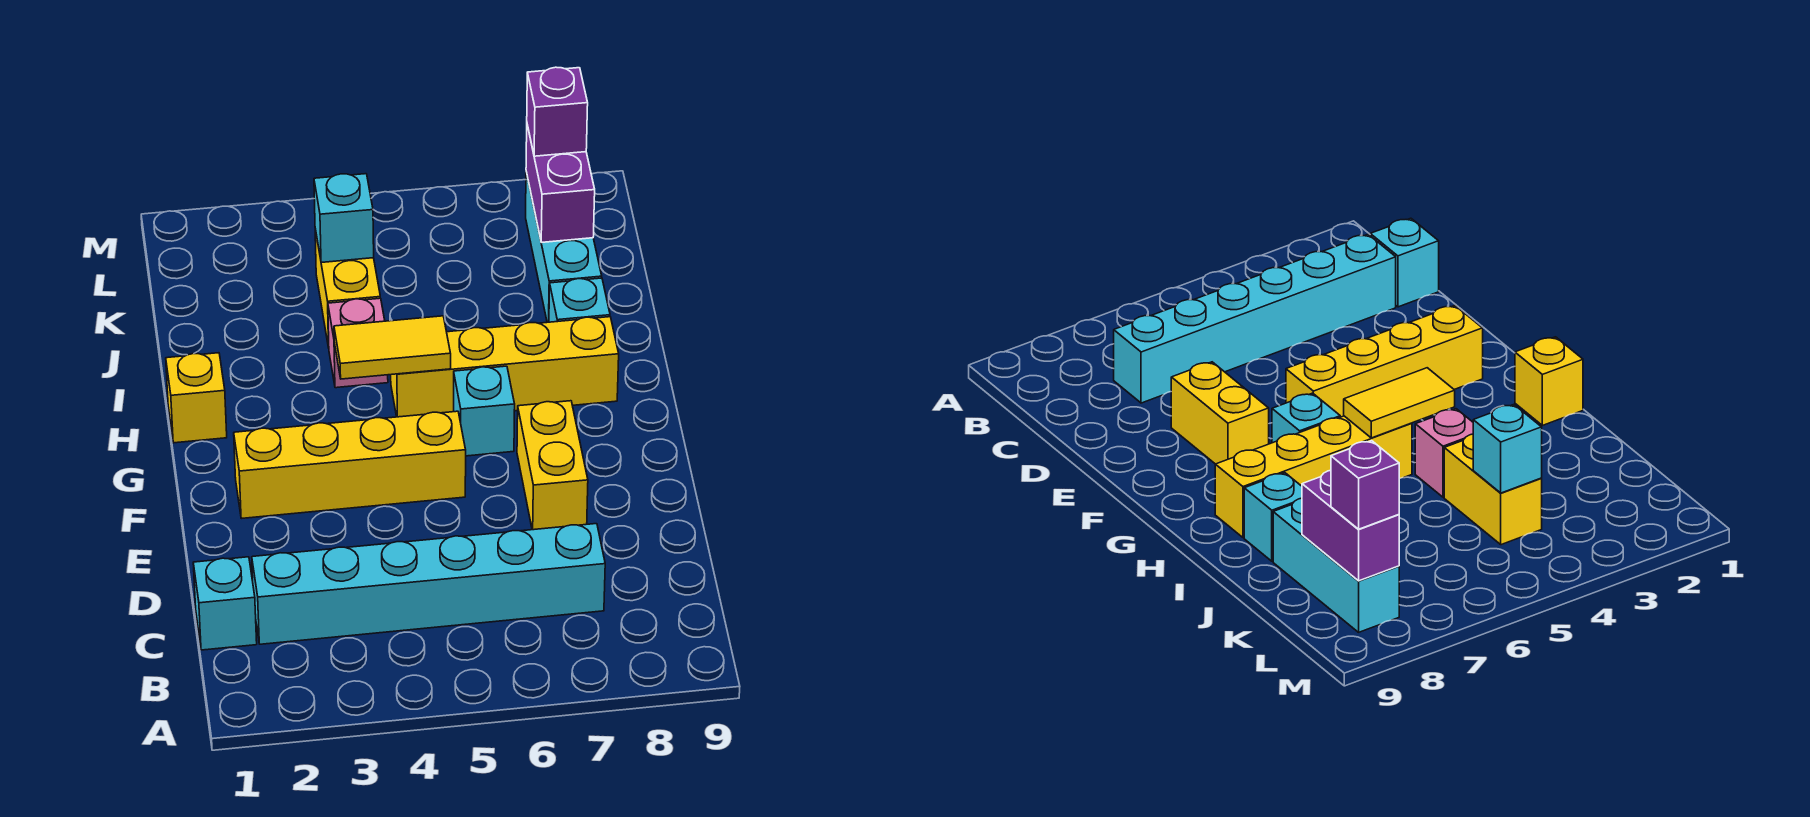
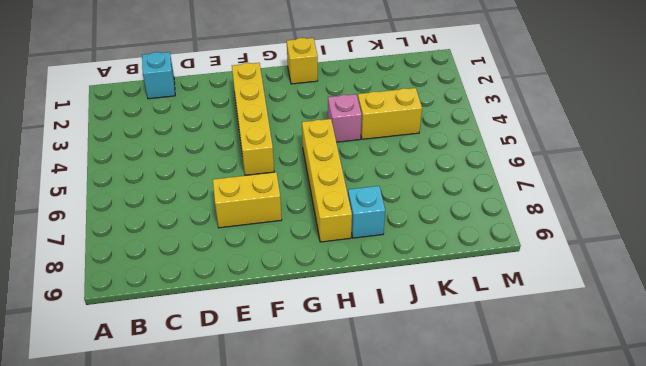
none -> cyan brick C2:C7 level 1
none -> cyan brick G6 level 1
none -> cyan brick J8:L8 level 1

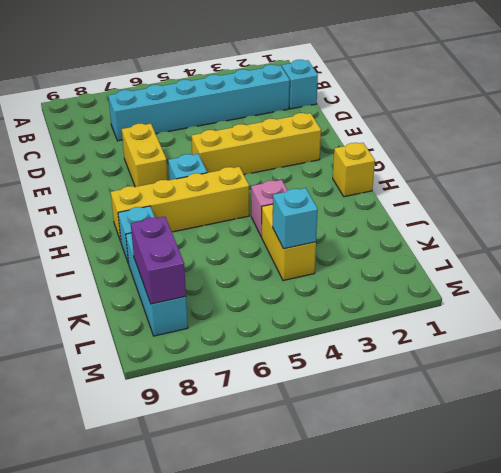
none -> yellow tile H4:H5 level 2
none -> purple brick L8 level 3

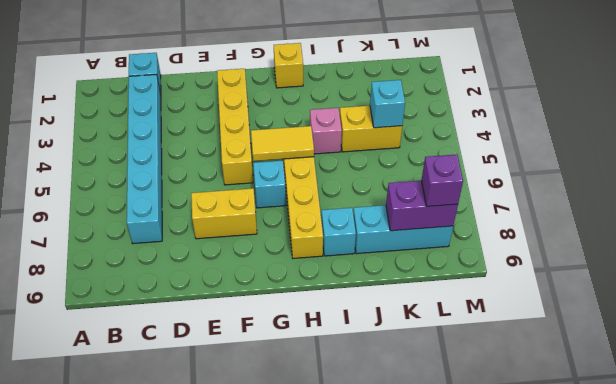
yellow tile G5:H5 level 2 -> yellow tile H4:H5 level 2

